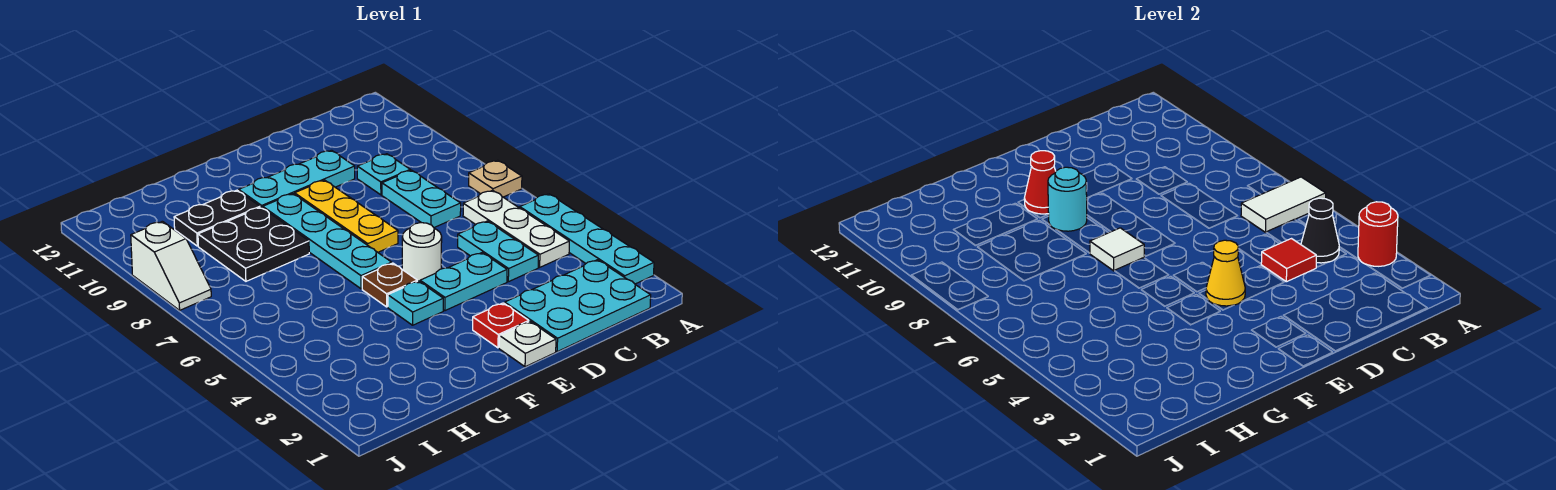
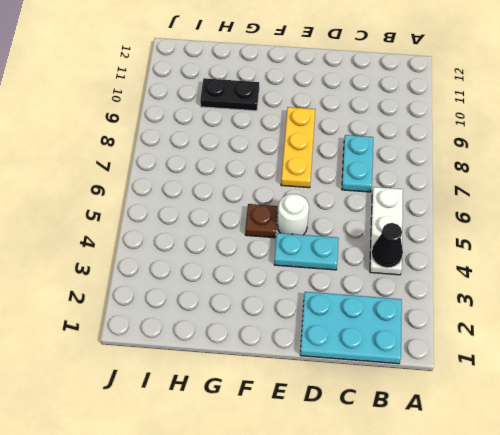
none -> cyan plate A2:A5 level 1
none -> tan plate A7 level 1
none -> cyan plate C4:C5 level 1

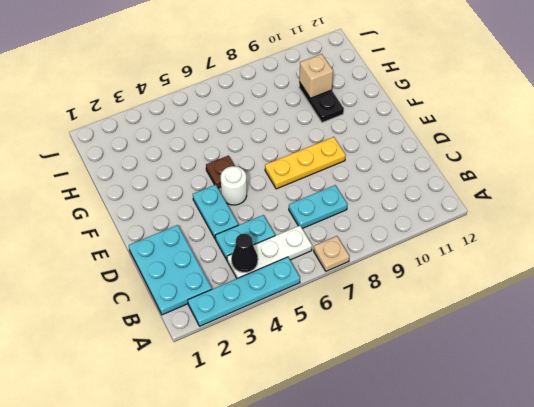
tan brick H10 level 2 -> none
none -> cyan plate C9 level 1
none -> cyan plate D10:F10 level 1
none -> white plate E1 level 1

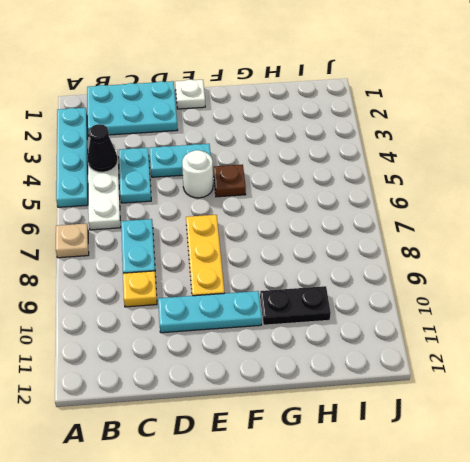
yellow plate C9 level 1 -> cyan plate C9 level 1
none -> red plate E2 level 1
none -> cyan plate F4 level 1
none -> cyan plate F6:F9 level 1

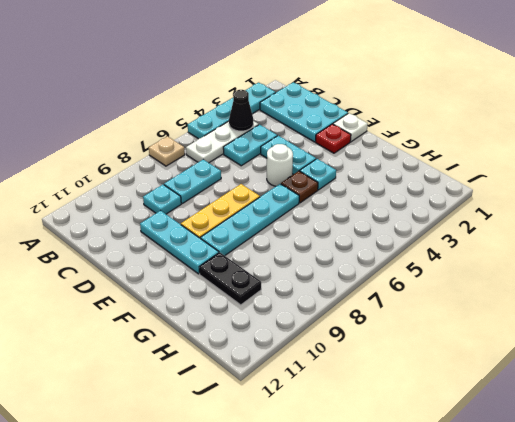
none -> black plate G8:H9 level 1
none -> white slope J8:J9 level 1 top 9
none -> red round brick A3 level 2

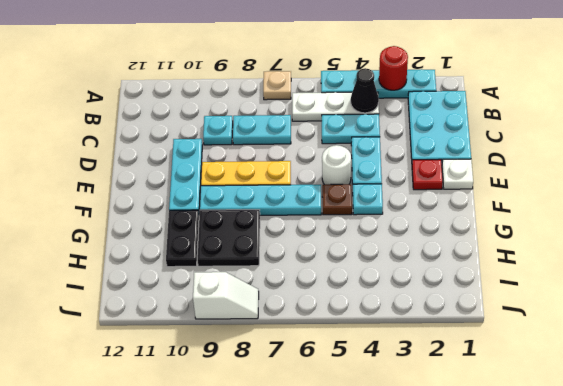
none -> white tile A6:B6 level 2
none -> red tile C4 level 2
none -> yellow cone E4 level 2

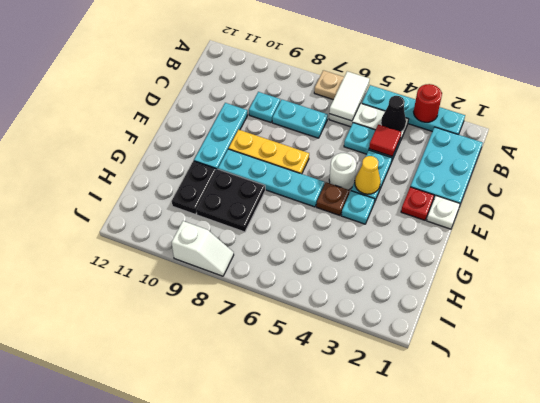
none -> white tile F7 level 2
none -> cyan round brick F9 level 2
none -> red cone F10 level 2

